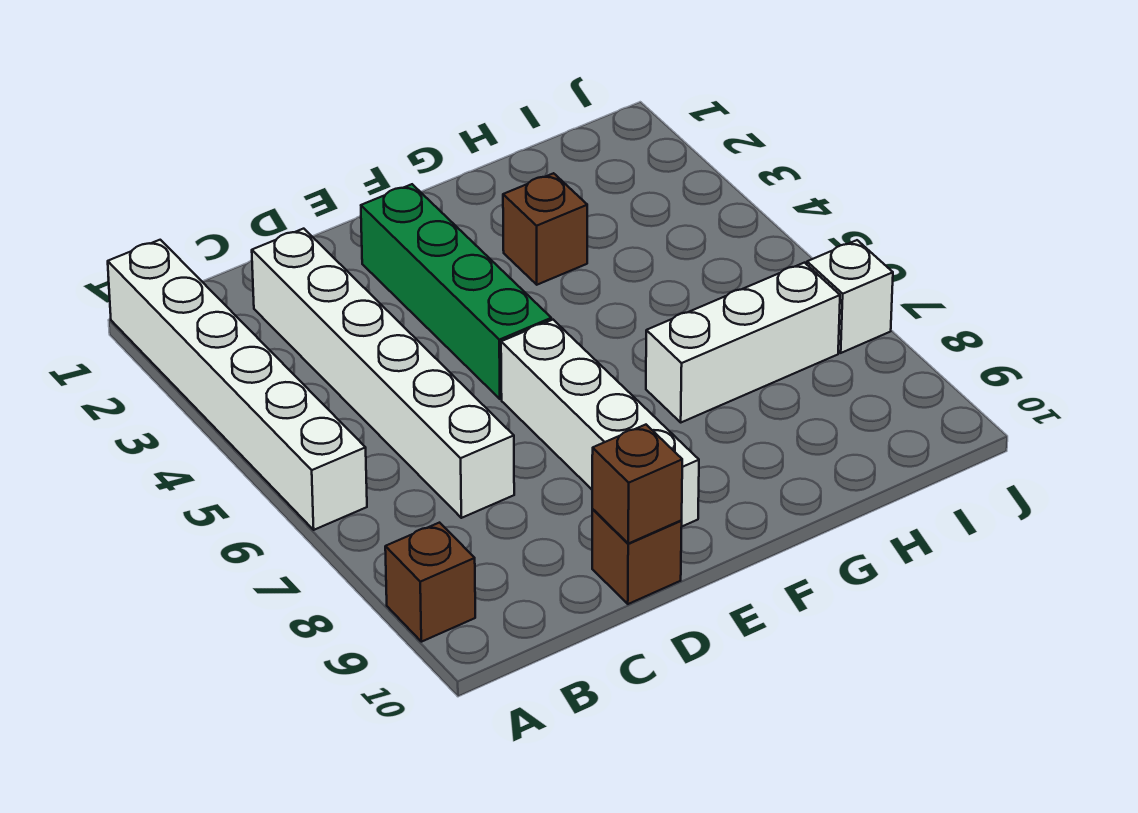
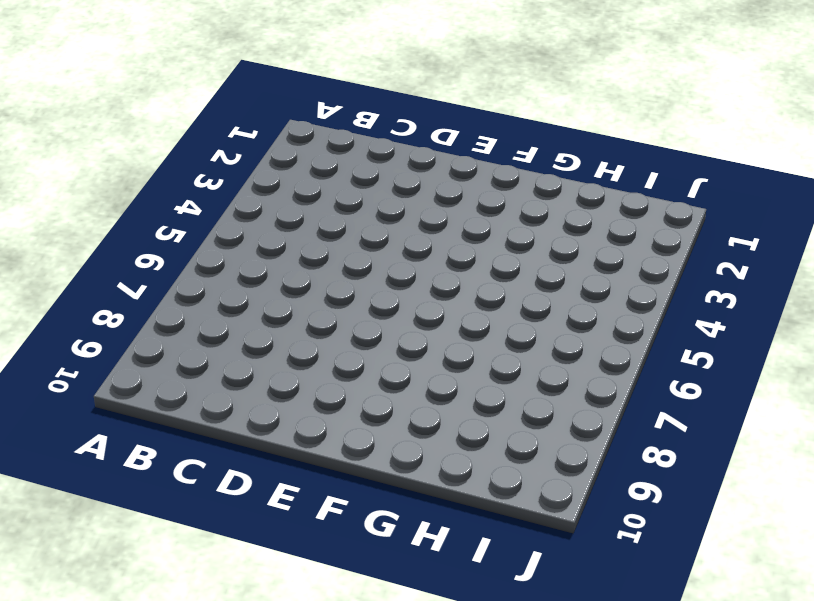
none -> white brick A1:A6 level 1
none -> brown brick A9 level 1

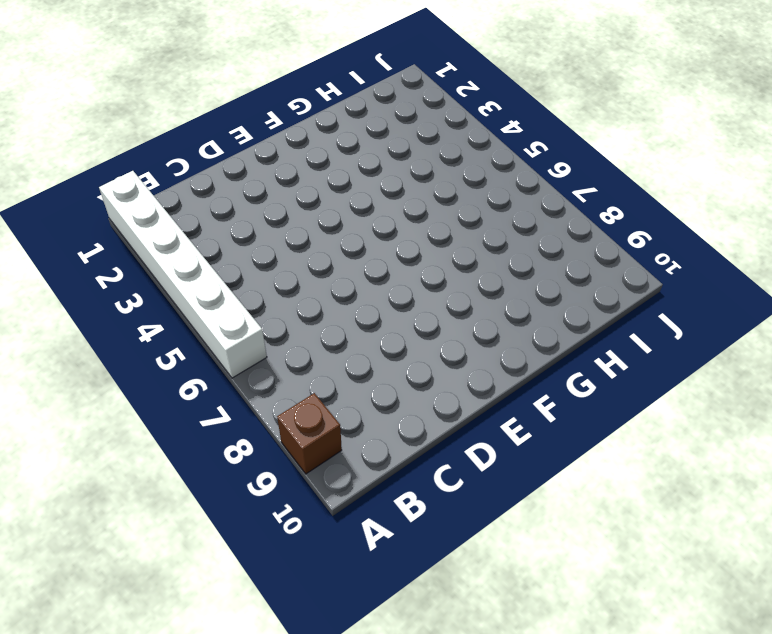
none -> white brick C2:C7 level 1
none -> brown brick D10 level 1

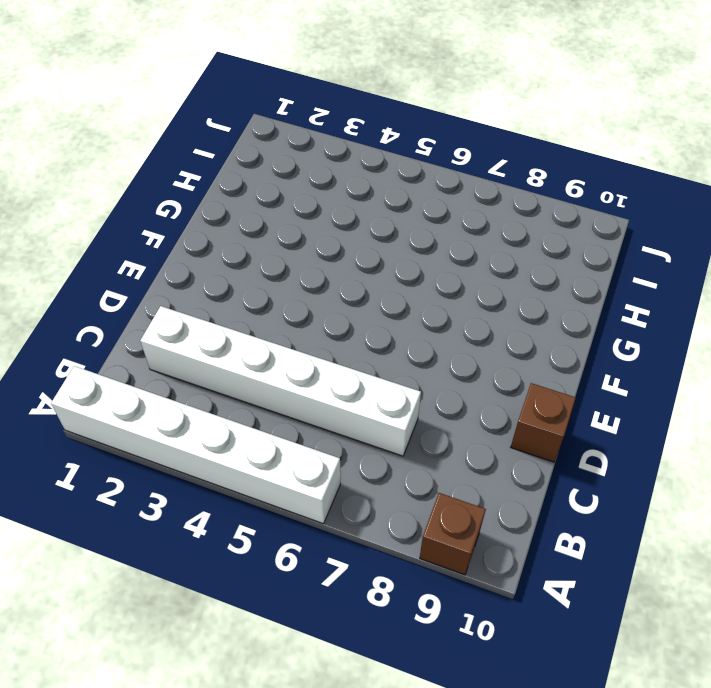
none -> green brick E2:E5 level 1
none -> white brick E6:E9 level 1

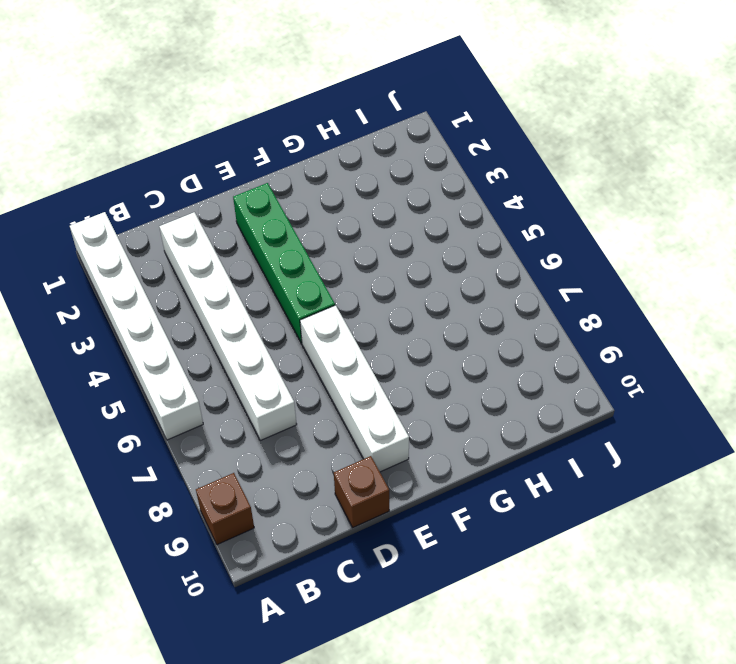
none -> brown brick G3 level 1
none -> white brick G7:I7 level 1

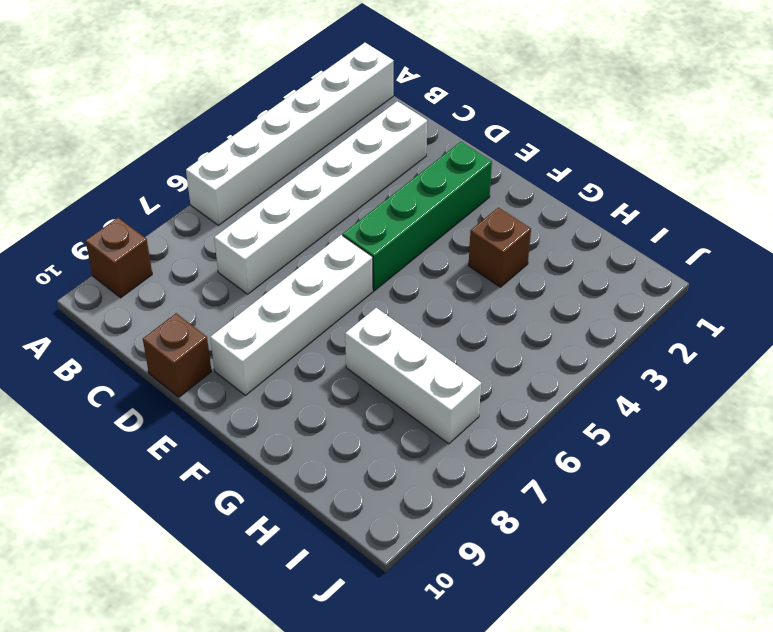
none -> white brick J7 level 1
none -> brown brick D10 level 2

